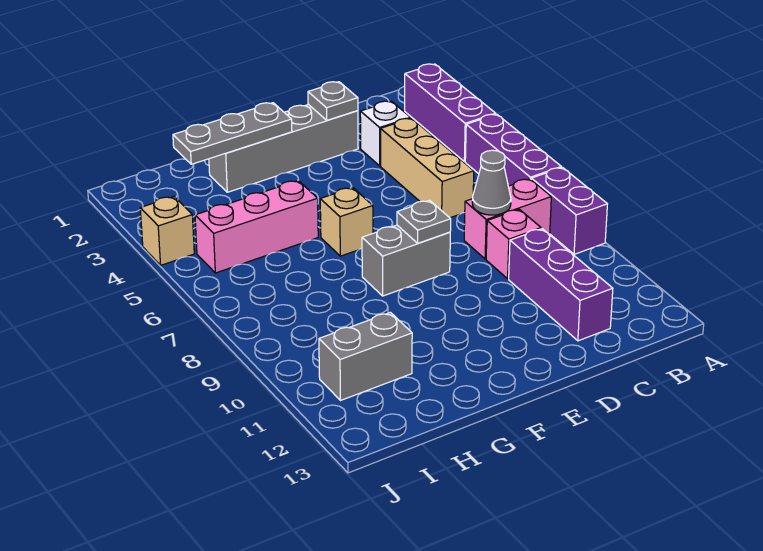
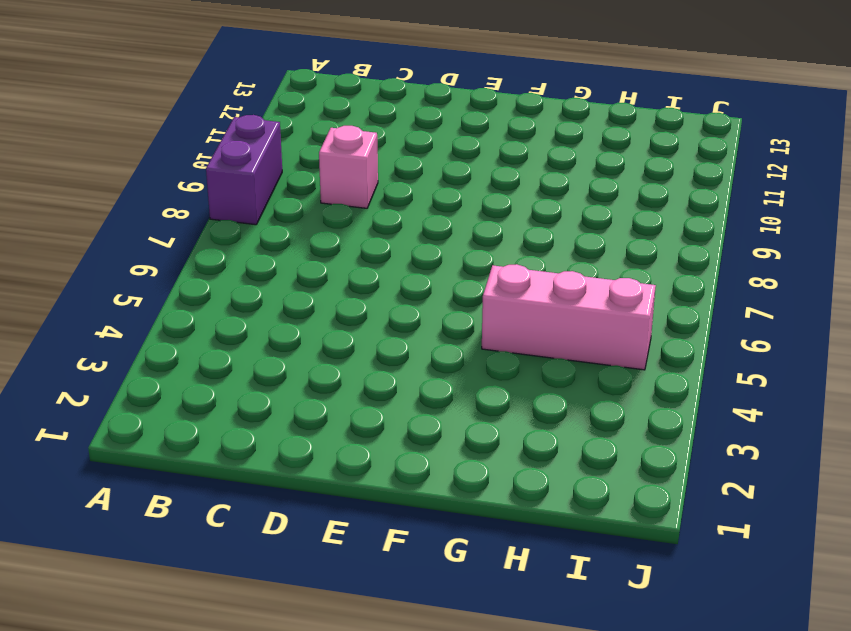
none -> purple brick A2:A4 level 1
none -> purple brick A5:A7 level 1
none -> pink brick B8:C8 level 1

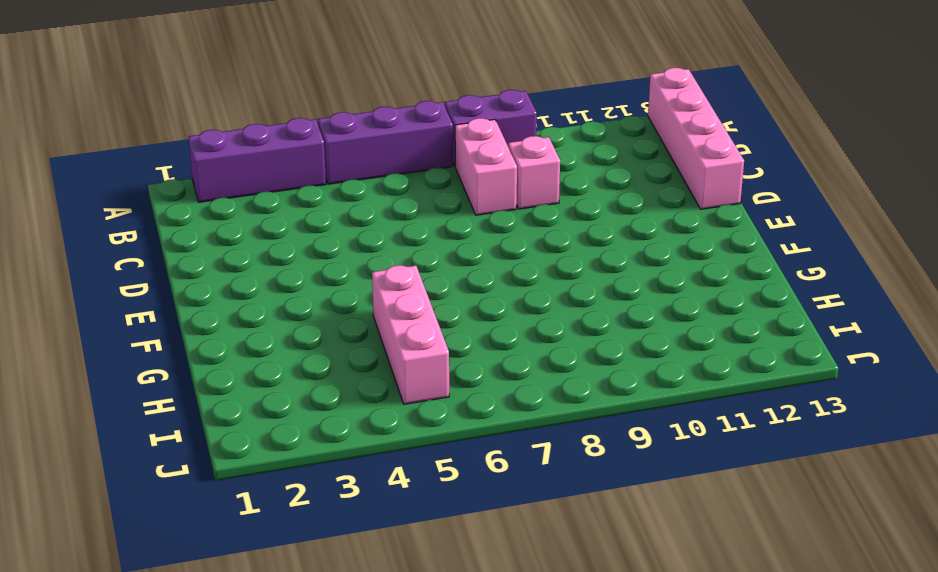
pink brick A13:D13 level 1 -> none
none -> white brick C3 level 1
none -> tan brick C4:C6 level 1
none -> purple brick C10:C12 level 1

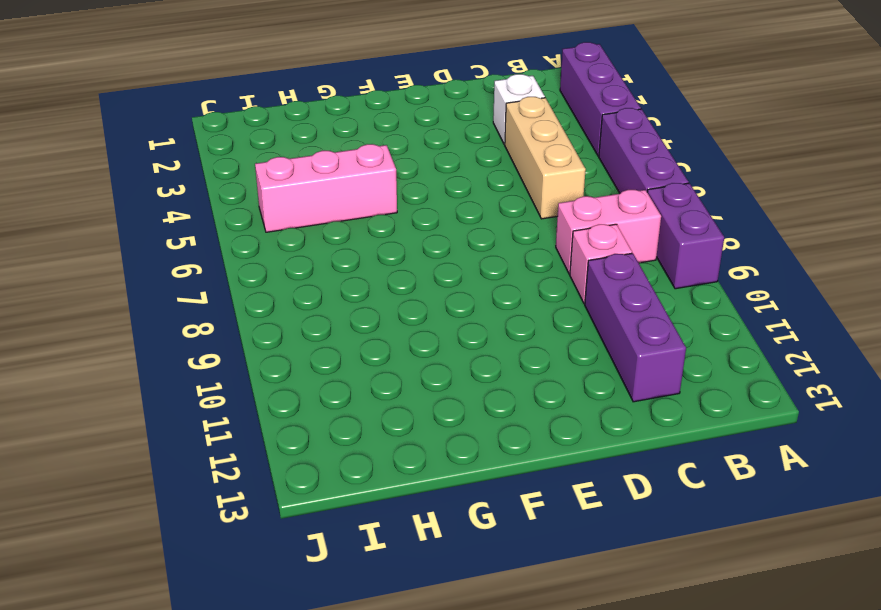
none -> grey brick D2:G2 level 1
none -> grey brick E8:F8 level 1
none -> tan brick F6 level 1

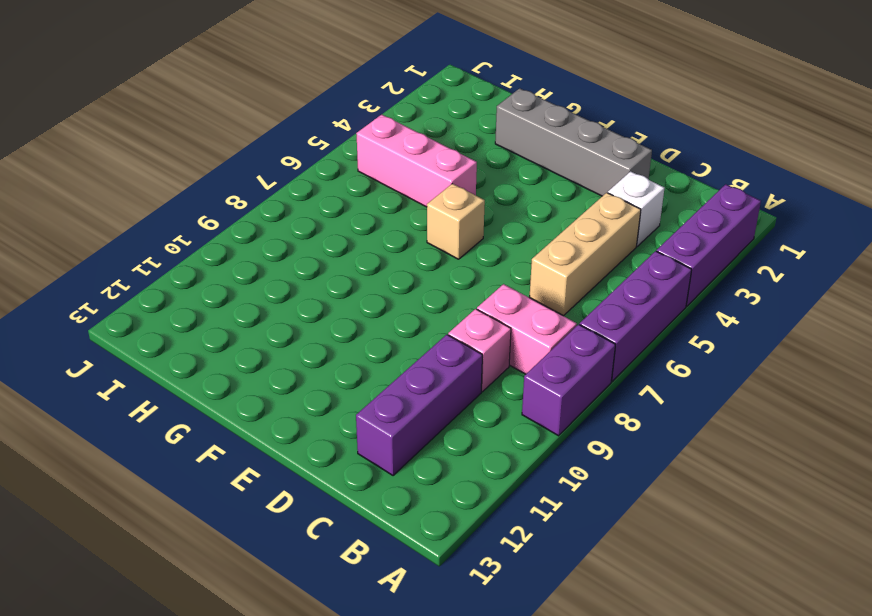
none -> grey brick E8:F8 level 1
none -> grey brick H11:I11 level 1
none -> tan brick J4 level 1

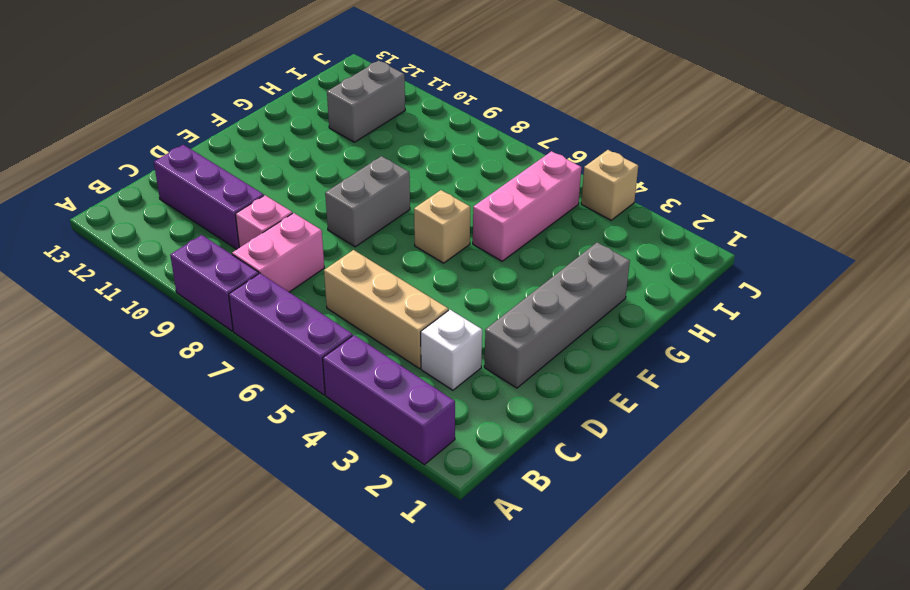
none -> grey cone C8 level 2
none -> grey plate D2 level 2
none -> grey plate E8 level 2

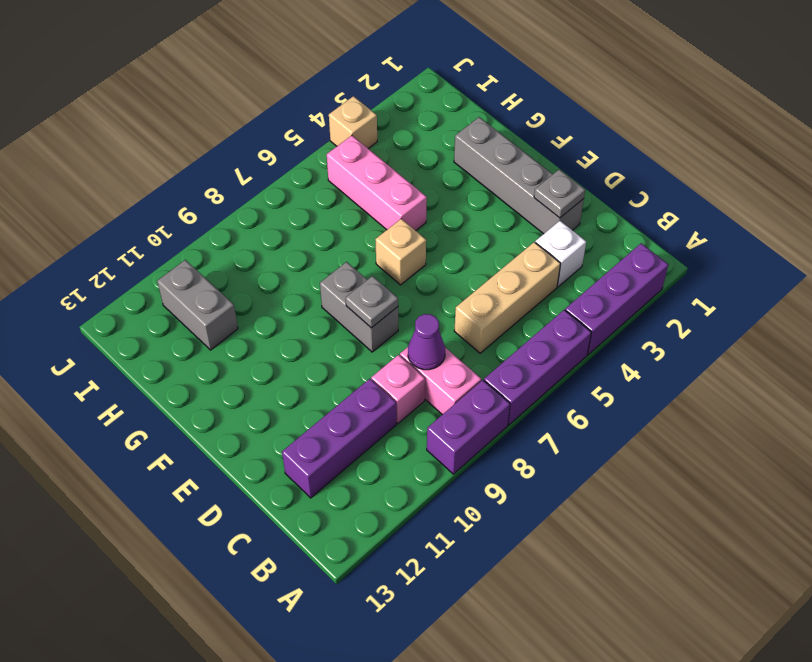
purple cone C8 level 2 -> grey cone C8 level 2
none -> grey plate F2:H2 level 2

